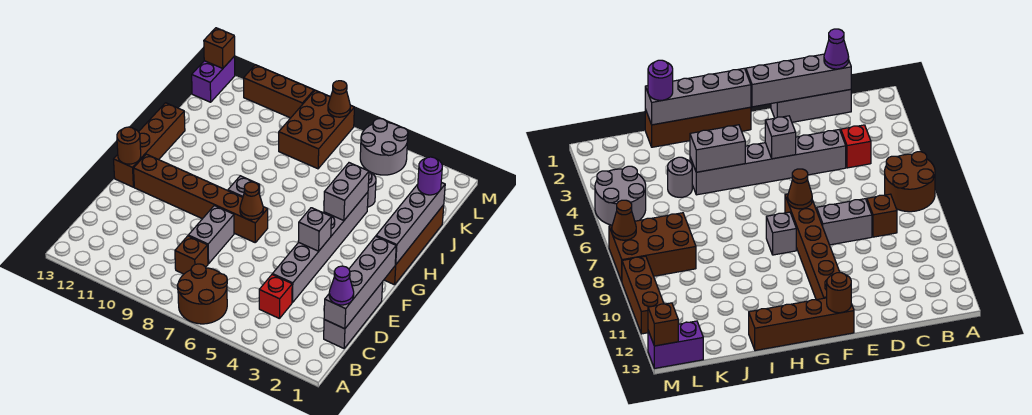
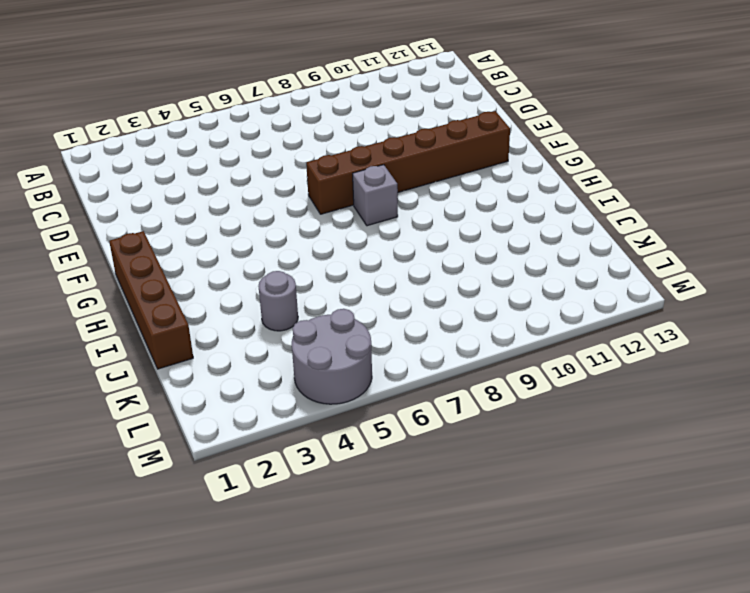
none -> brown round brick A6:B7 level 1
none -> grey brick C1:E1 level 1
none -> red brick C4 level 1

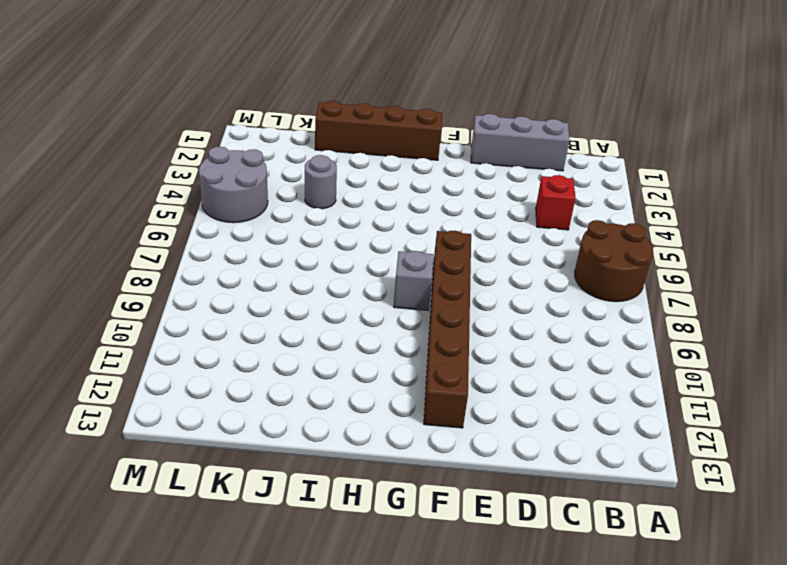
none -> brown brick C8 level 1
none -> grey brick D4:I4 level 1
none -> grey brick D8:E8 level 1

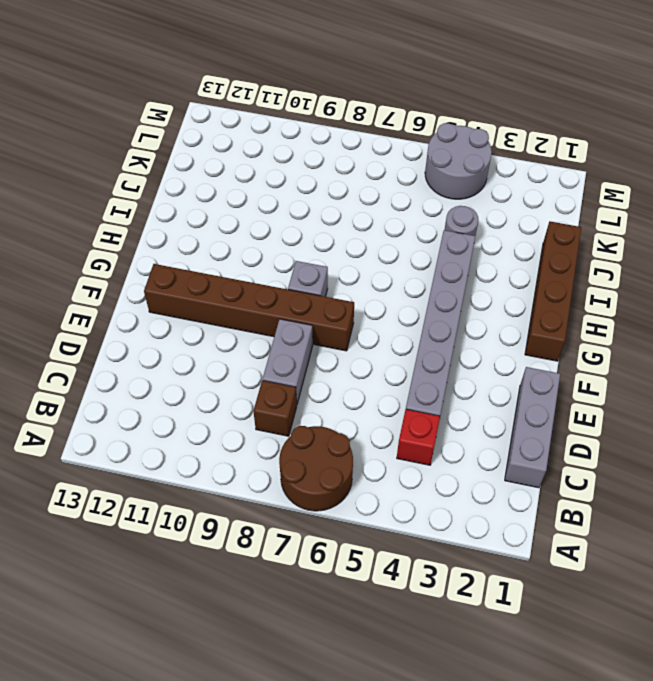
none -> brown brick F13:I13 level 1
none -> brown brick K7:M8 level 1
none -> purple brick L13:M13 level 1

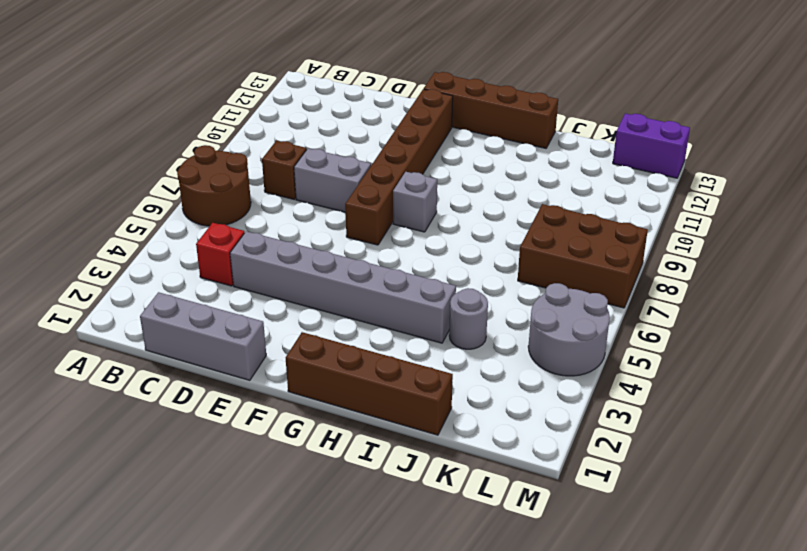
none -> brown brick M9:M11 level 1
none -> grey brick C1:F1 level 2
none -> grey brick F4 level 2

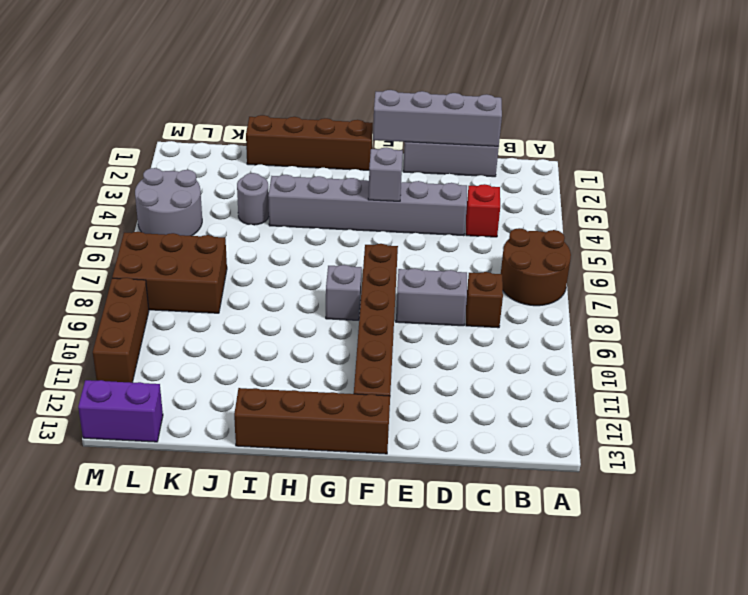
none -> brown cone F7 level 2
none -> brown round brick F13 level 2
none -> grey brick G1:J1 level 2

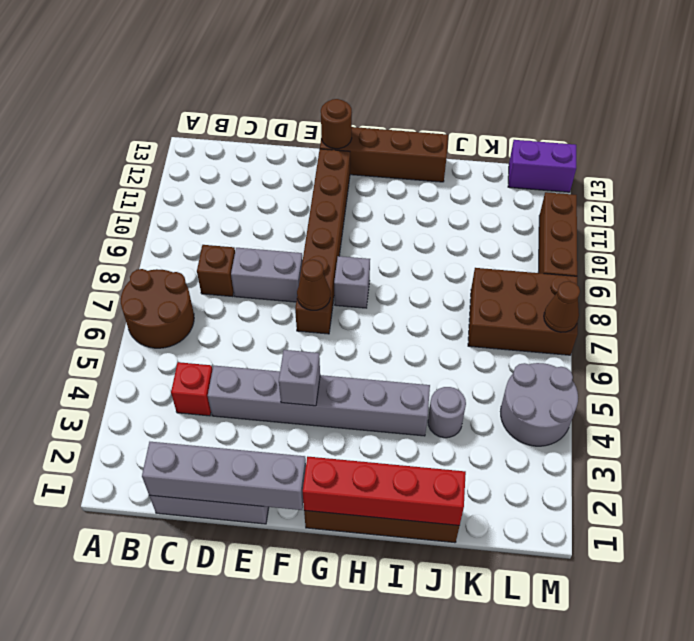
red brick G1:J1 level 2 -> grey brick G1:J1 level 2
none -> grey brick H4:I4 level 2
none -> brown brick M13 level 2
none -> purple cone C1 level 3

